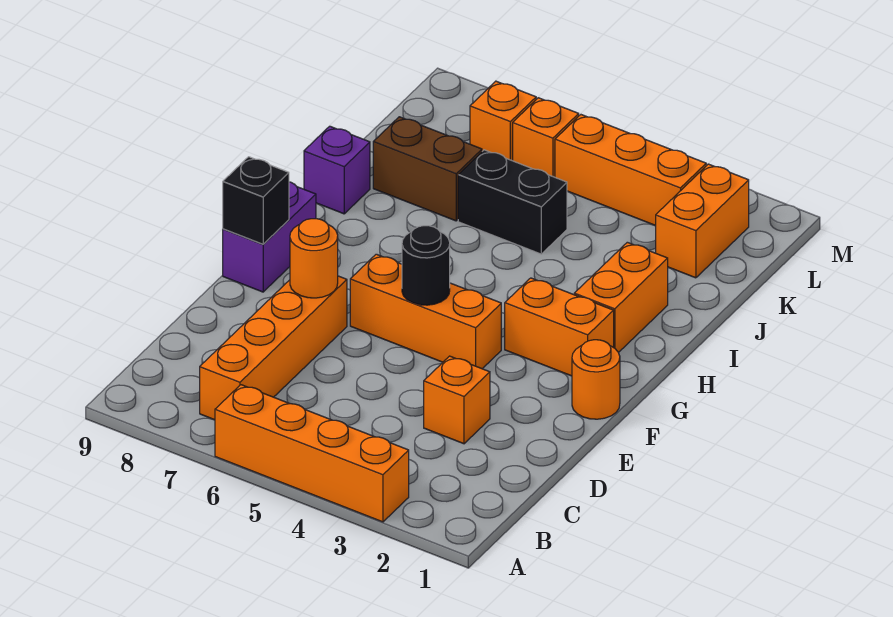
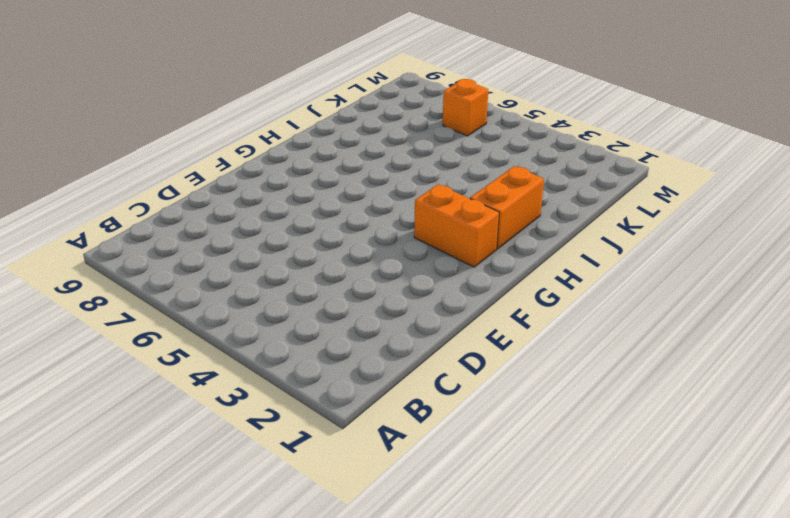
none -> orange brick A3:A6 level 1
none -> orange brick B7:E7 level 1
none -> orange brick D3 level 1

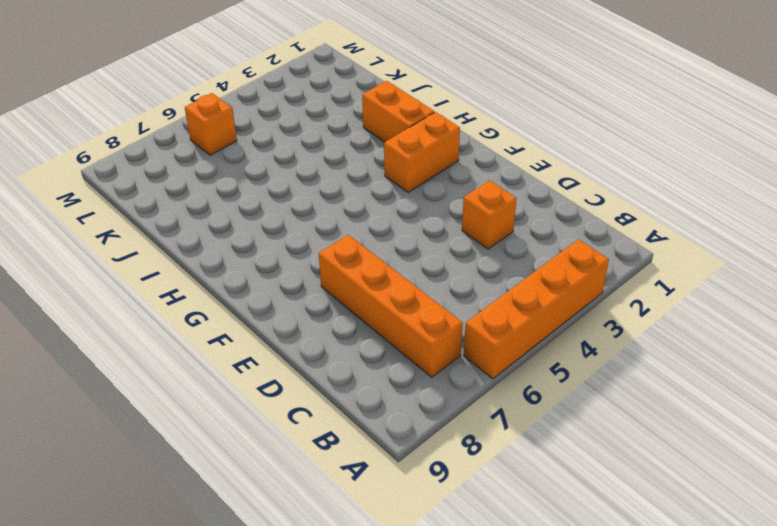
none -> orange round brick F1 level 1
none -> orange brick F4:F6 level 1
none -> purple brick F9:G9 level 1

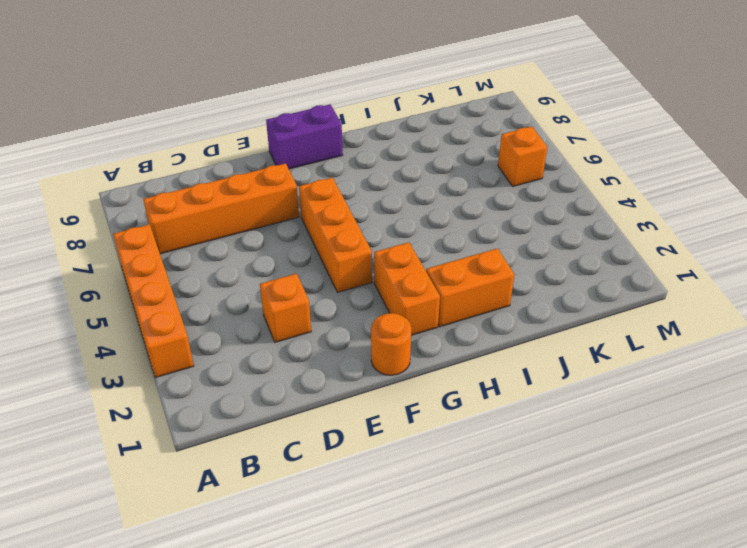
none -> purple brick I9 level 1
none -> black brick J5:J6 level 1
none -> brown brick J7:J8 level 1

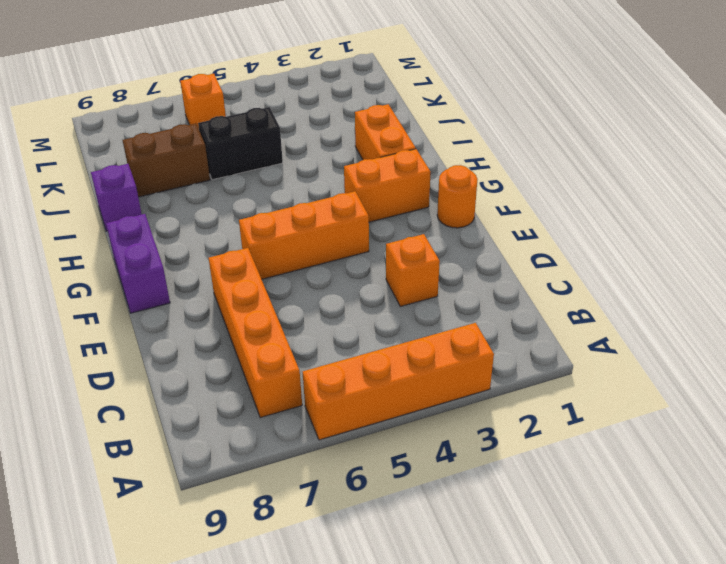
none -> orange brick K2:L2 level 1
none -> orange brick L3:L5 level 1
none -> orange brick L7 level 1

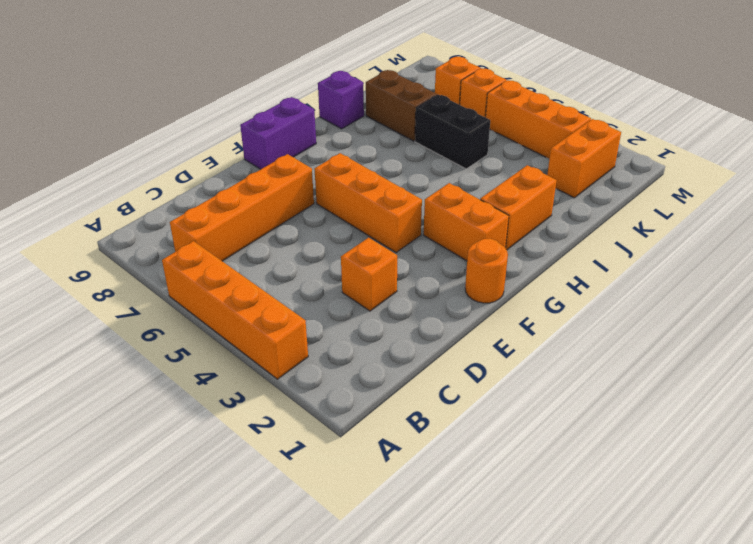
none -> orange round brick E7 level 2
none -> black round brick F5 level 2
none -> black brick F9 level 2

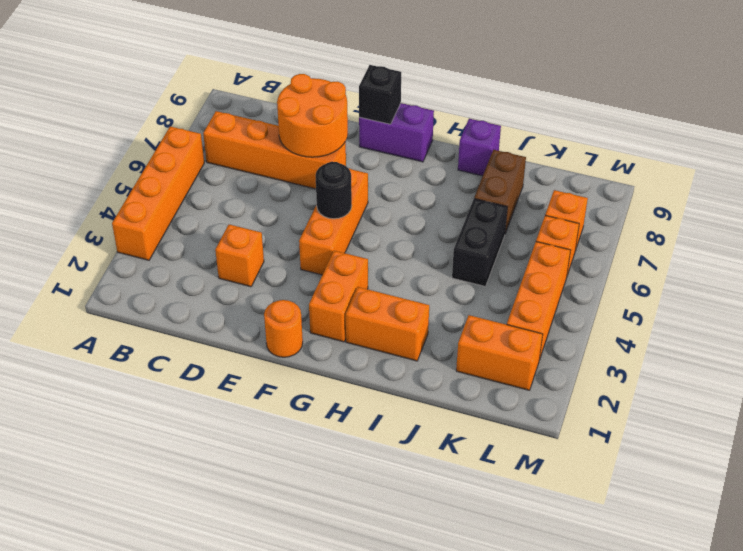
orange round brick D7:E8 level 2 -> orange round brick E7 level 2

